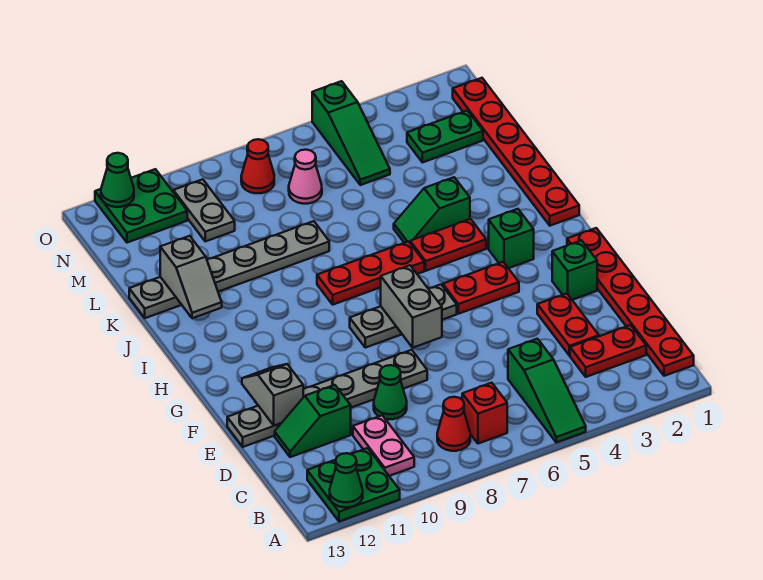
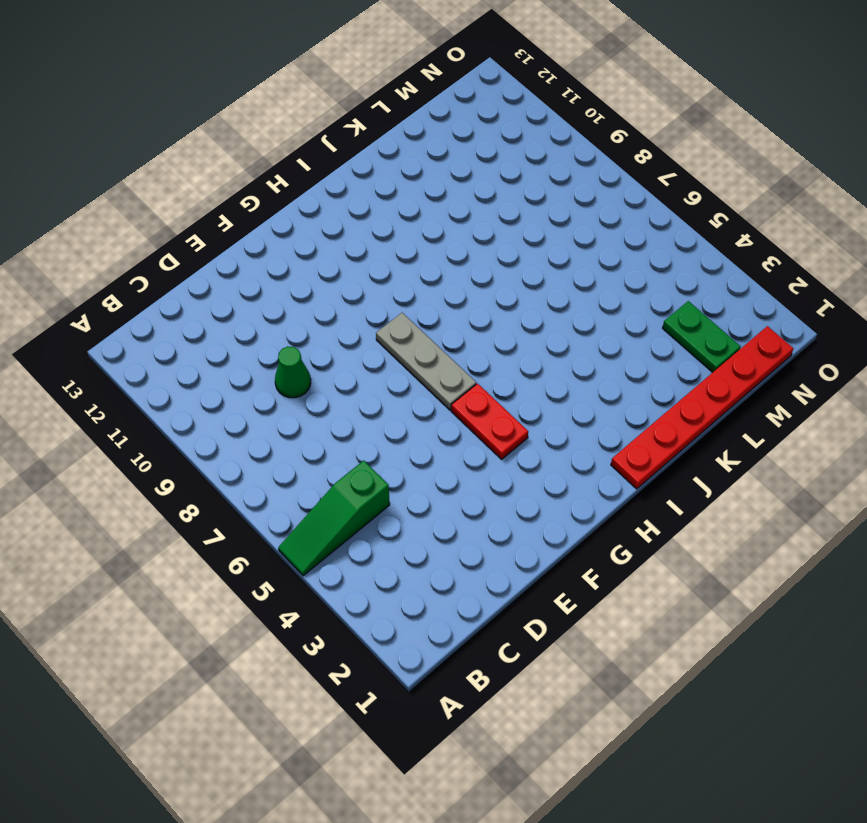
none -> green plate A11:B12 level 1
none -> red plate B1:G1 level 1
none -> red brick B7 level 1
none -> red cone B8 level 1

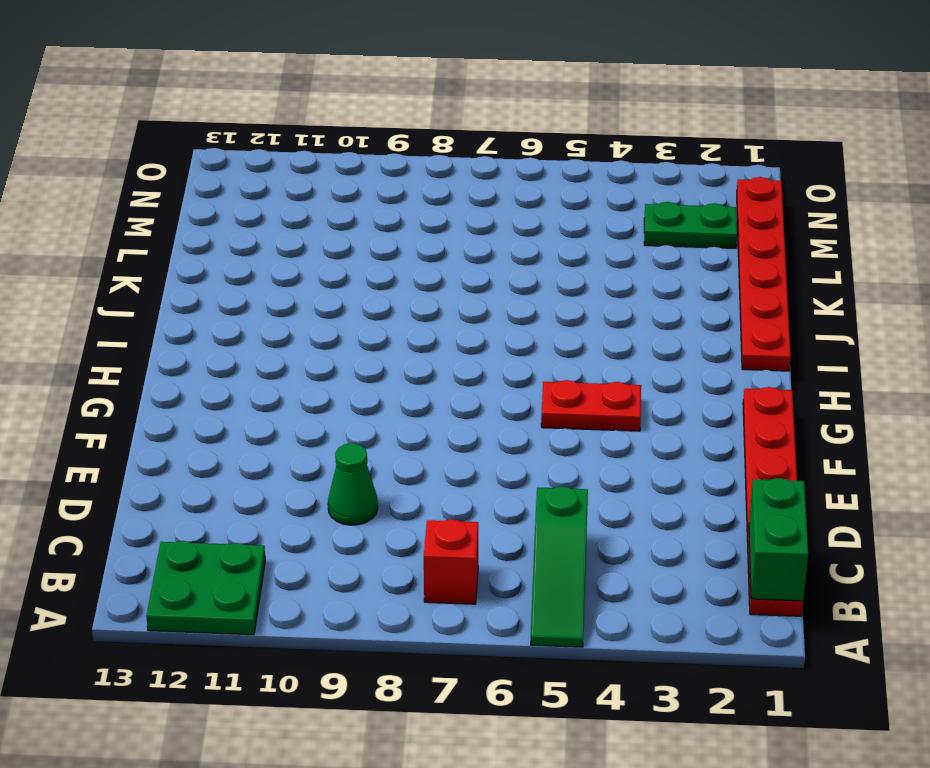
green brick B1:C1 level 2 -> none
none -> red cone B8 level 1
none -> pink plate B10:C10 level 1
none -> red plate C2:C3 level 1
none -> red plate D3:E3 level 1

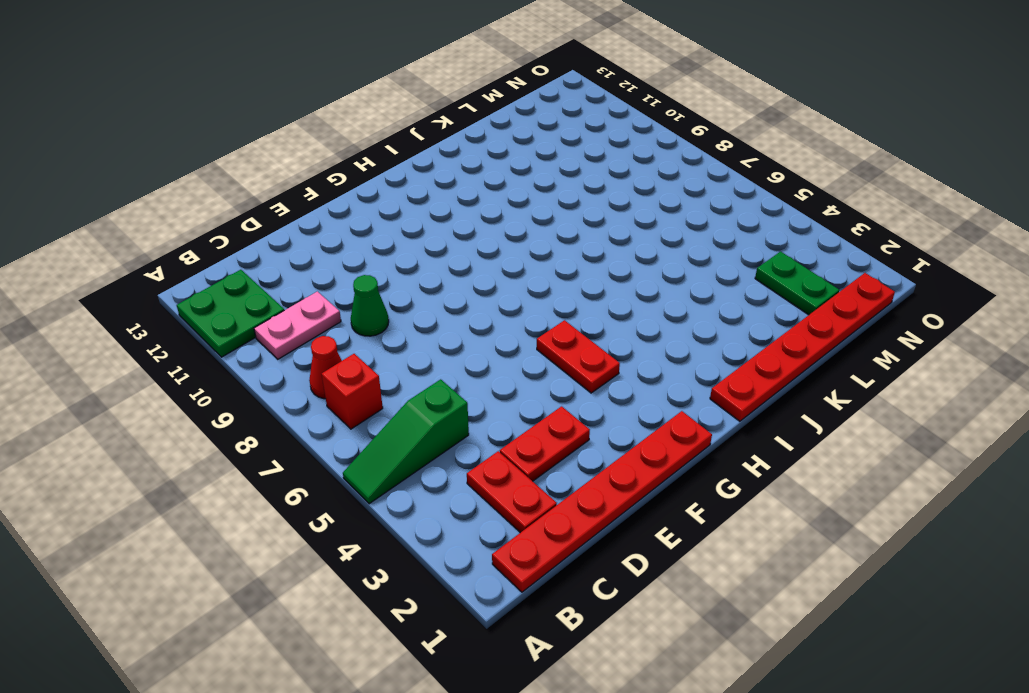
none -> green slope D11:D12 level 1 top 11
none -> grey plate E8:E13 level 1
none -> green brick F2 level 1
none -> grey plate G6:G8 level 1

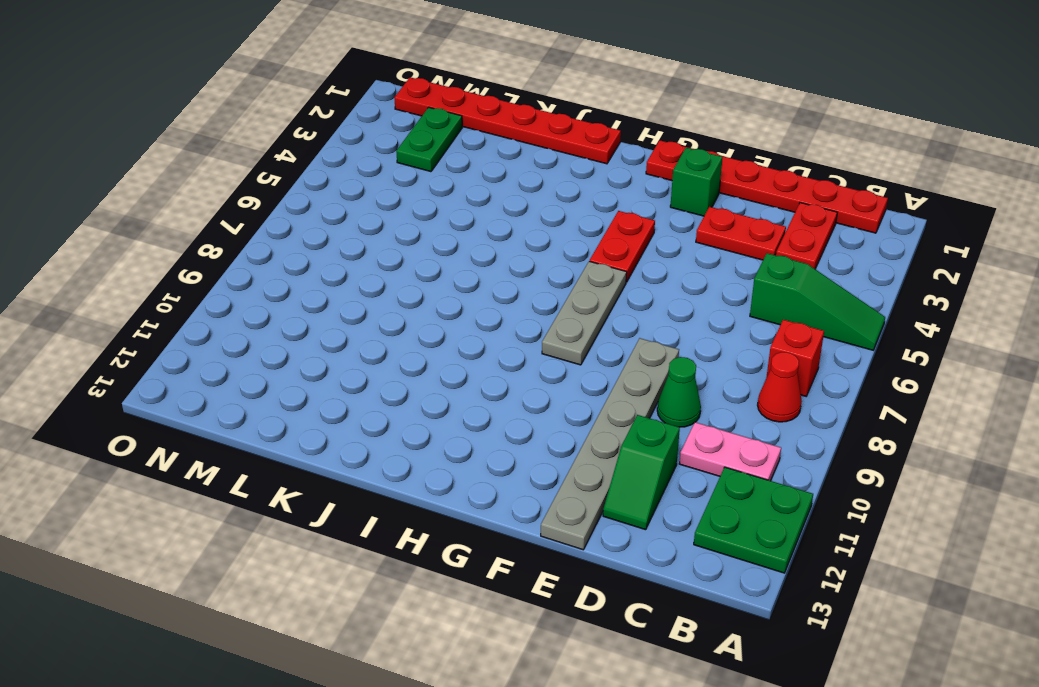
none -> green brick H3 level 1
none -> red plate I4:I5 level 1
none -> red plate I6:I8 level 1
none -> green slope J4:J5 level 1 top 4

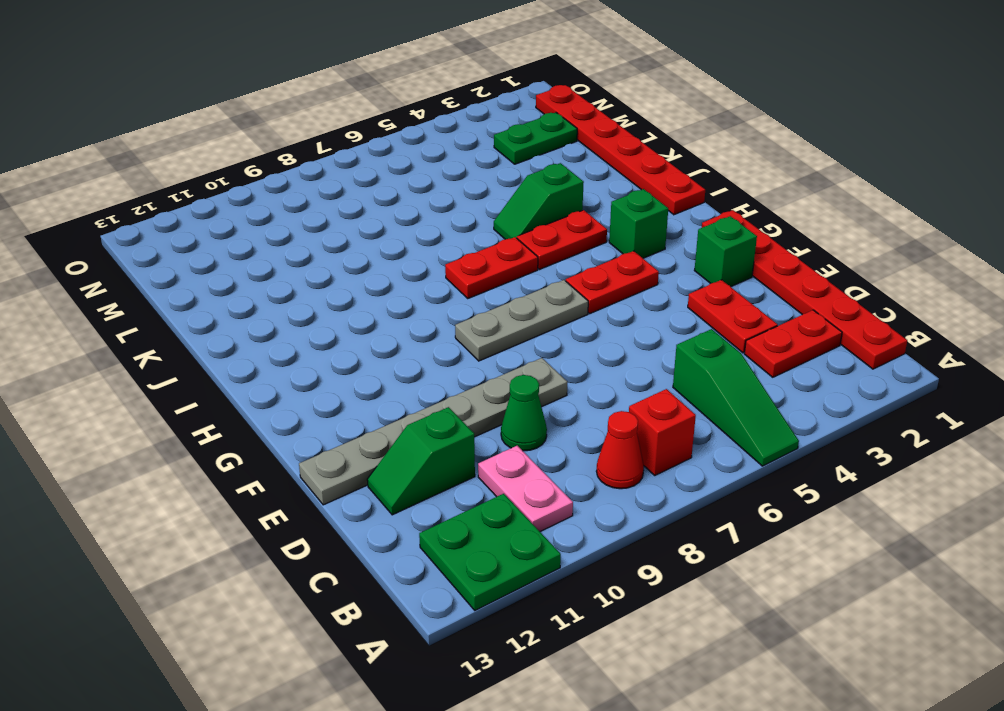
red plate I6:I7 level 1 -> red plate I6:I8 level 1
none -> grey plate K8:K13 level 1
none -> green slope M5:O5 level 1 top O
none -> pink cone M7 level 1
none -> grey plate M10:N10 level 1

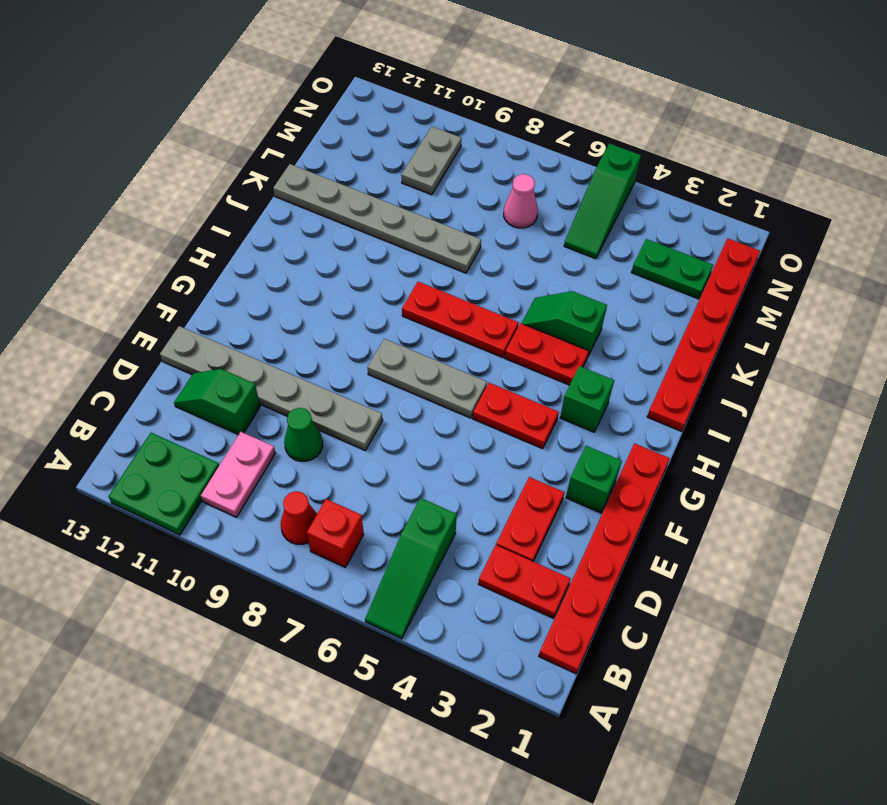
none -> red cone N8 level 1
none -> green plate N11:O12 level 1
none -> green cone A12 level 2
none -> grey slope E12:F12 level 2 top E

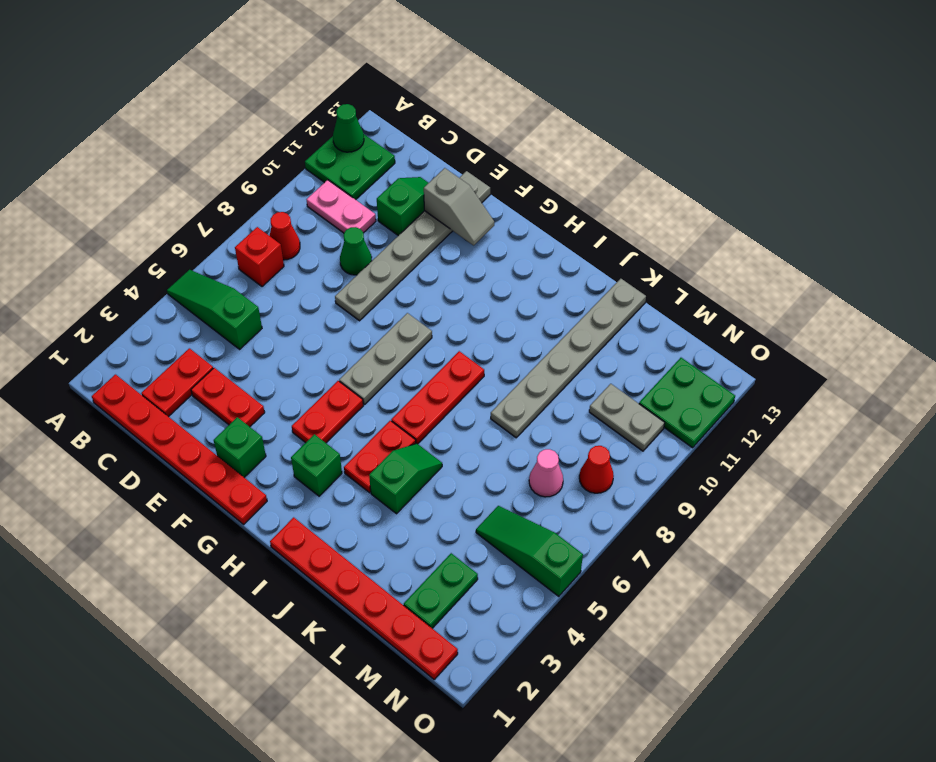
none -> grey brick F7:G7 level 2
none -> grey slope J12:K12 level 2 top K
none -> green cone O12 level 2

